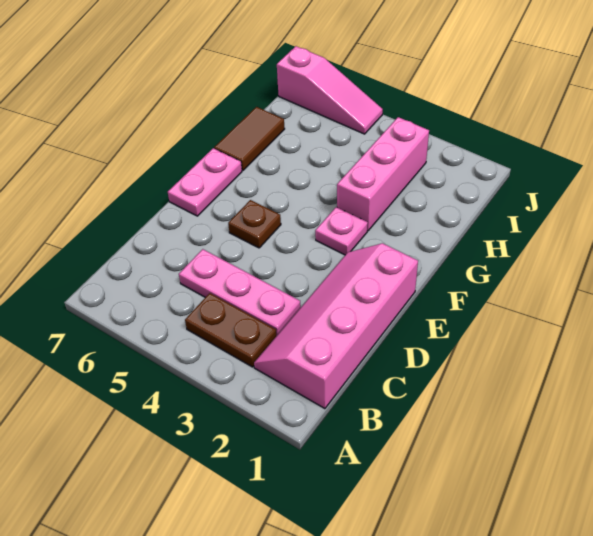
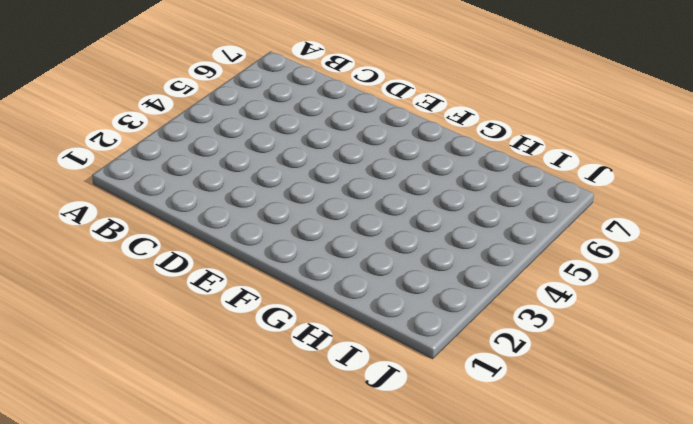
none -> pink slope B1:E2 level 1 top 1
none -> brown plate B3:B4 level 1

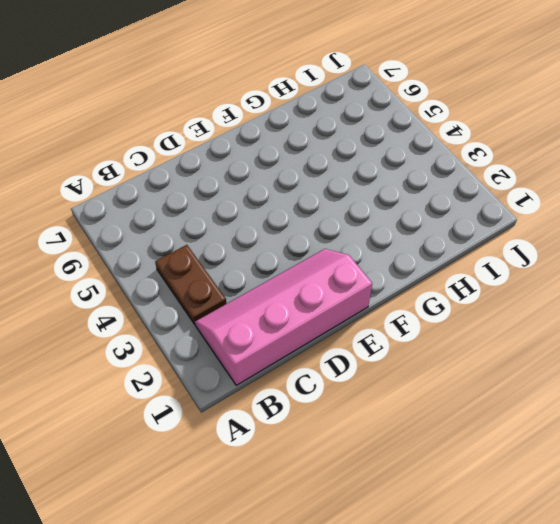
none -> pink plate C3:C5 level 1
none -> brown plate E5 level 1

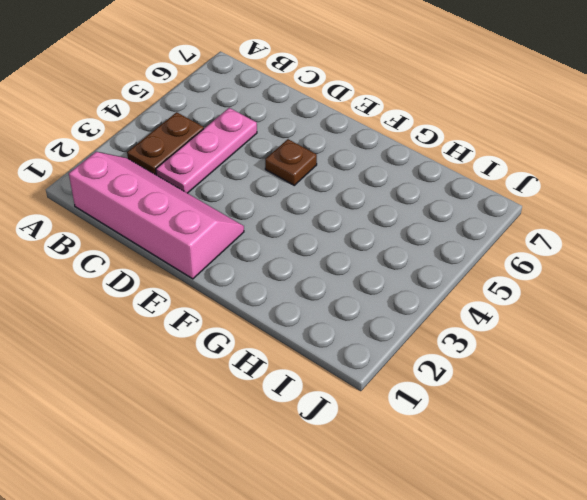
none -> pink plate E7:F7 level 1
none -> pink plate F3 level 1

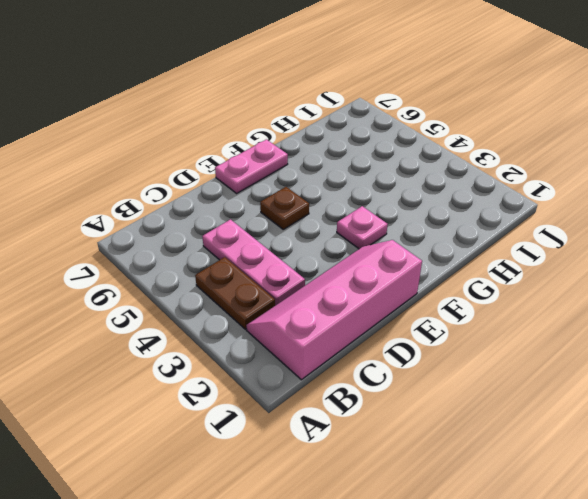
none -> pink brick G3:I3 level 1
none -> brown tile G7:H7 level 1

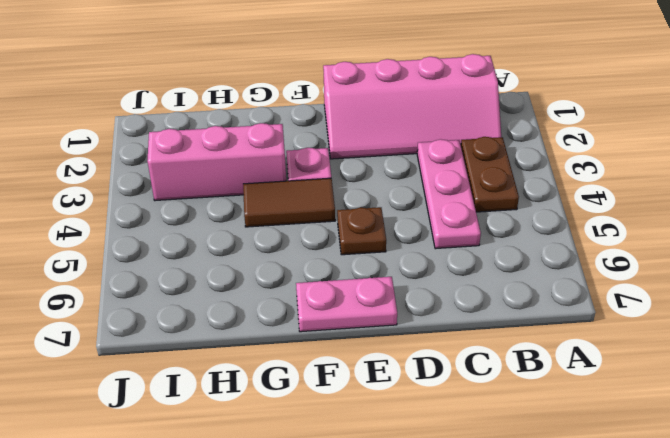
brown tile F4:G4 level 1 -> brown tile G7:H7 level 1
none -> pink slope J5:J7 level 1 top 7

